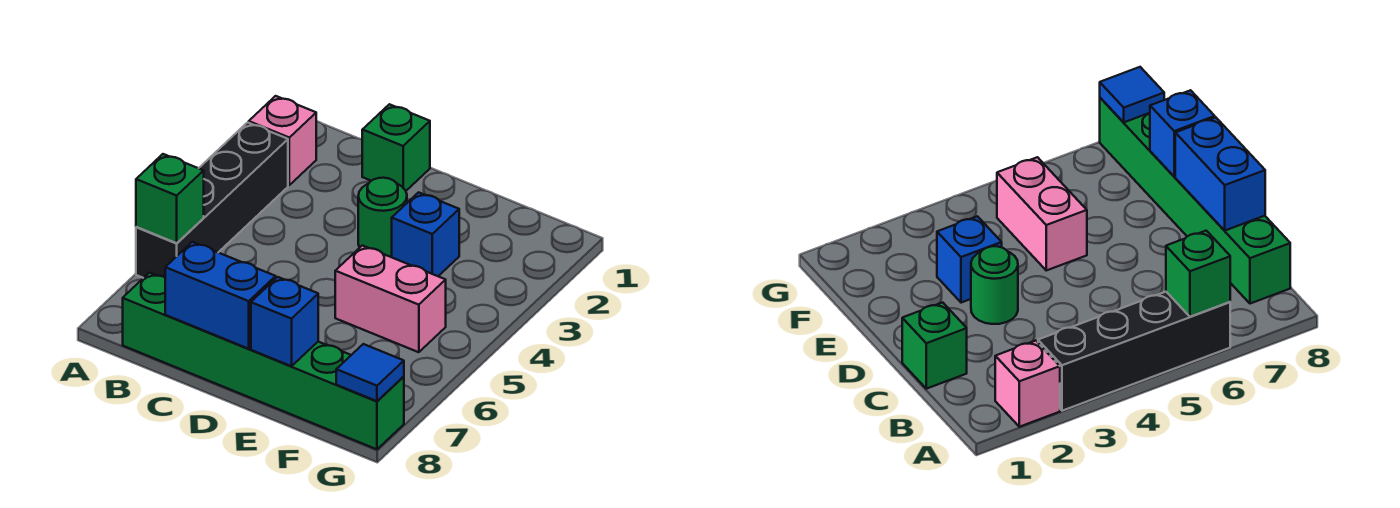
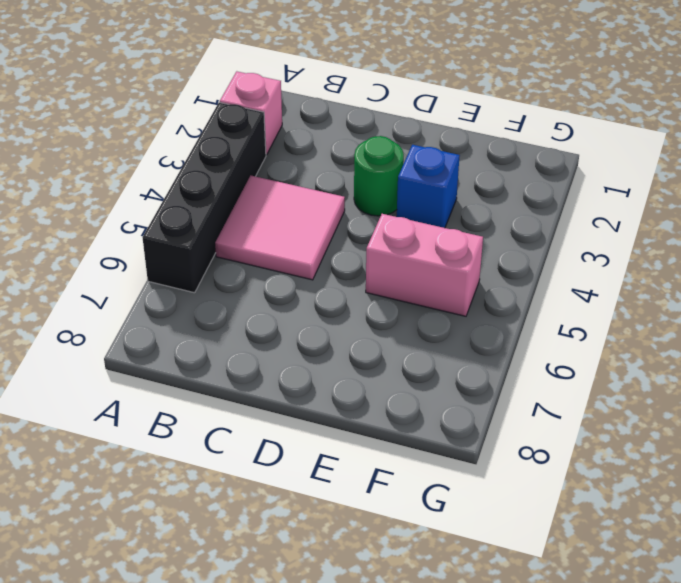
pink tile B4:C5 level 1 -> none
none -> green brick B8:G8 level 1
none -> green brick C1 level 1

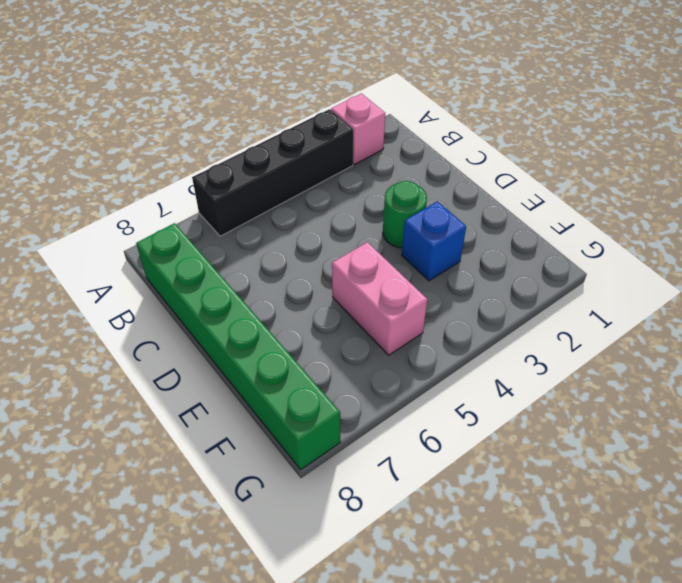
none -> green brick C1 level 1
none -> green brick A6 level 2

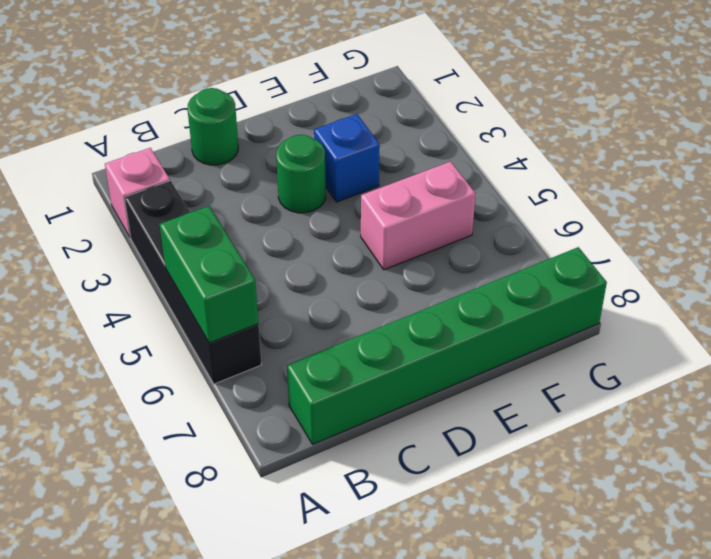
green brick A5:A6 level 2 -> green brick A6 level 2
green round brick C1 level 1 -> green brick C1 level 1
none -> blue brick C8:D8 level 2
none -> blue brick E8 level 2

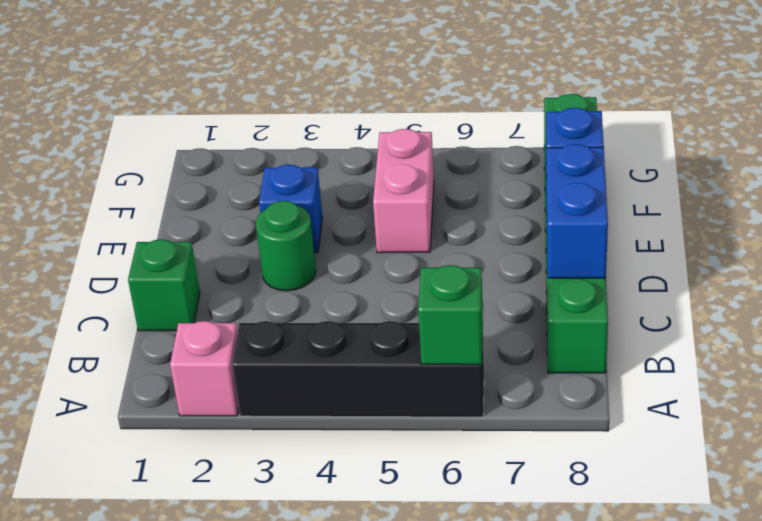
none -> blue tile G8 level 2

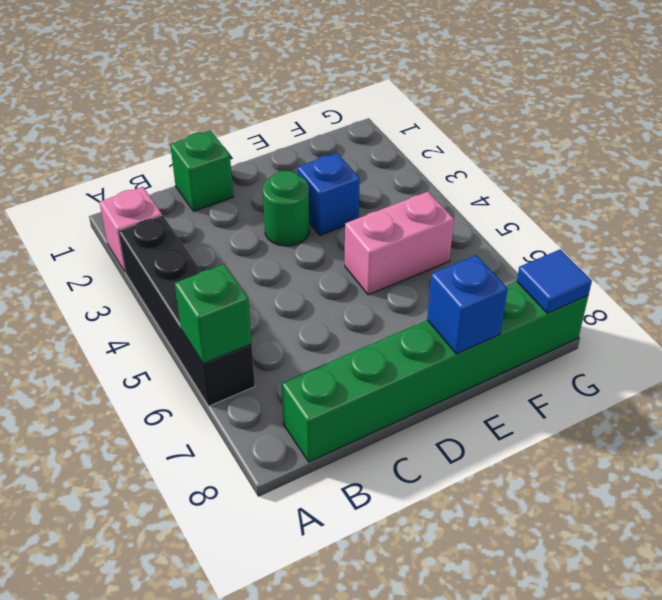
none -> blue brick C8:D8 level 2

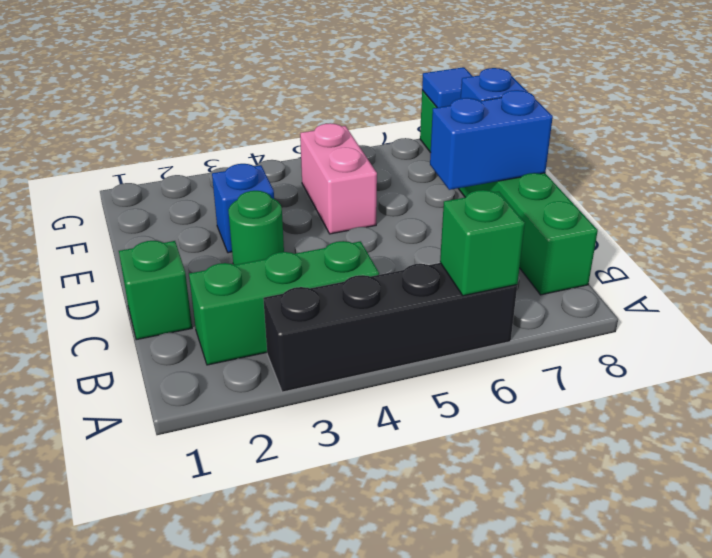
green brick B2:B4 level 1 -> none
blue brick D7:D8 level 2 -> blue brick C8:D8 level 2
none -> pink brick A2 level 1

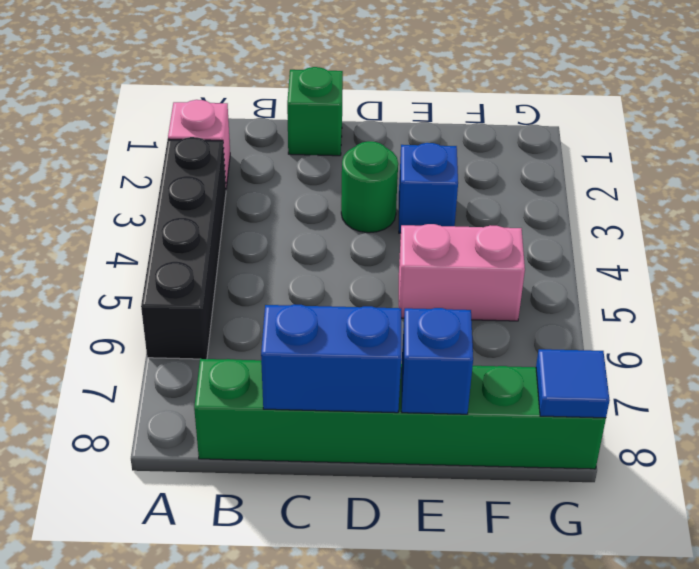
none -> green brick A6 level 2

